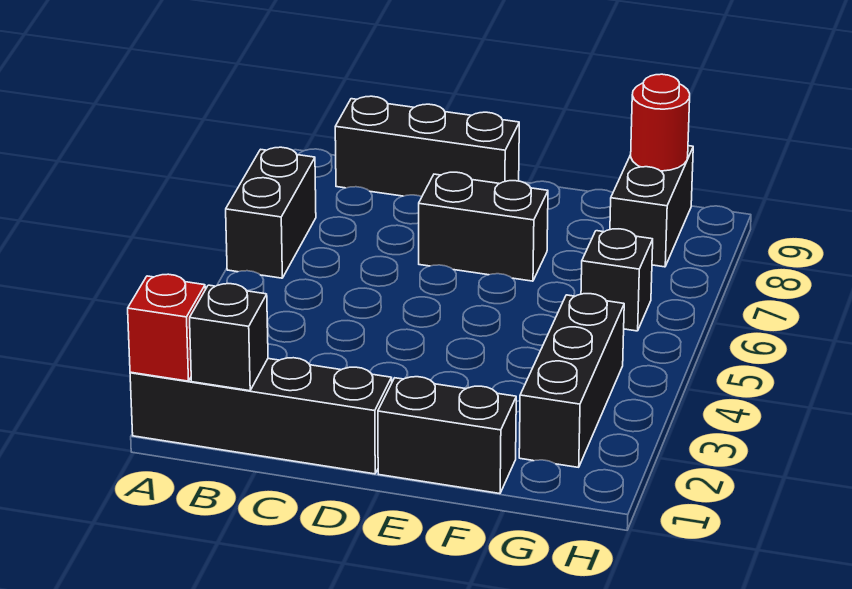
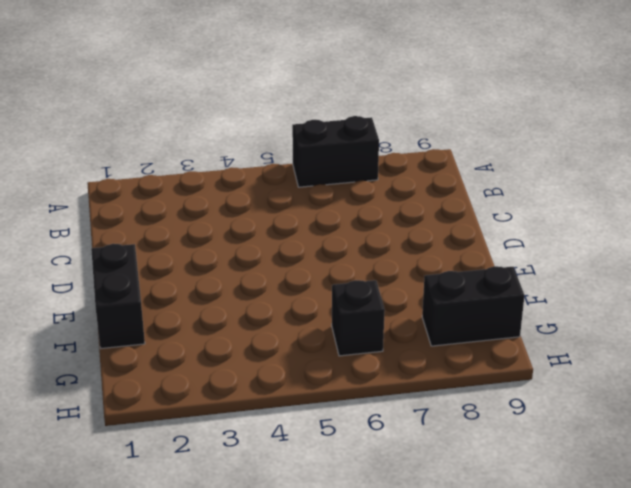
none -> black brick A1:D1 level 1
none -> black brick B9:D9 level 1

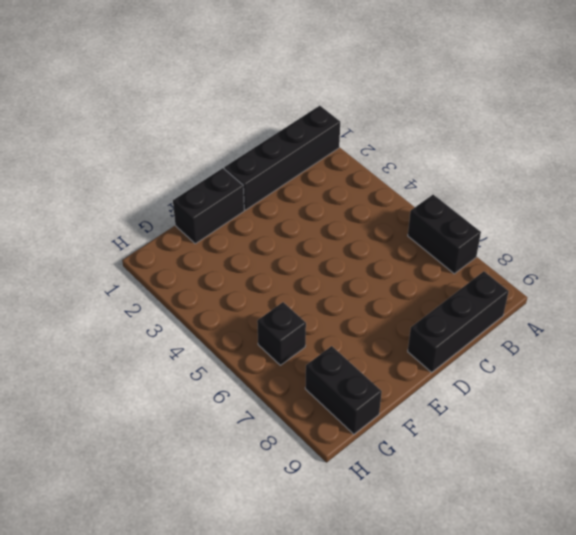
none -> black brick D7:E7 level 1
none -> black brick G2:G4 level 1

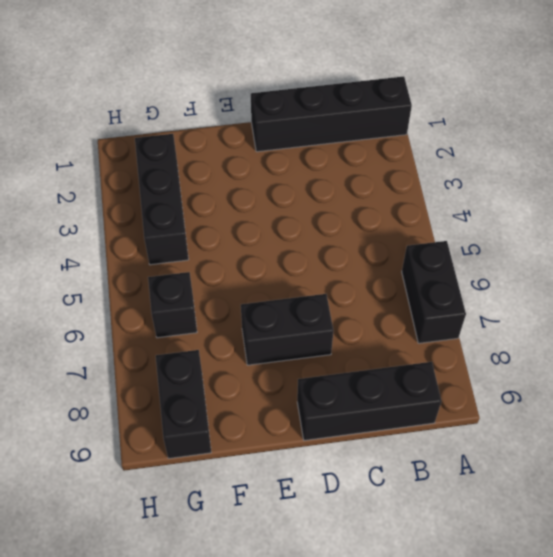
none -> black brick E1:F1 level 1
none -> red brick A1 level 2

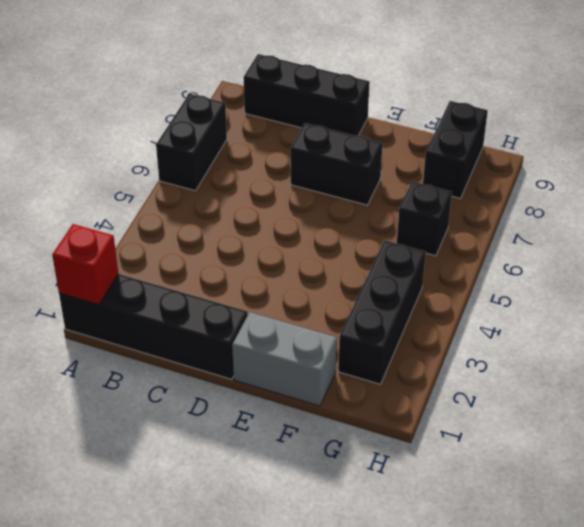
grey brick E1:F1 level 1 -> black brick E1:F1 level 1
none -> black brick B1 level 2
none -> red round brick G9 level 2

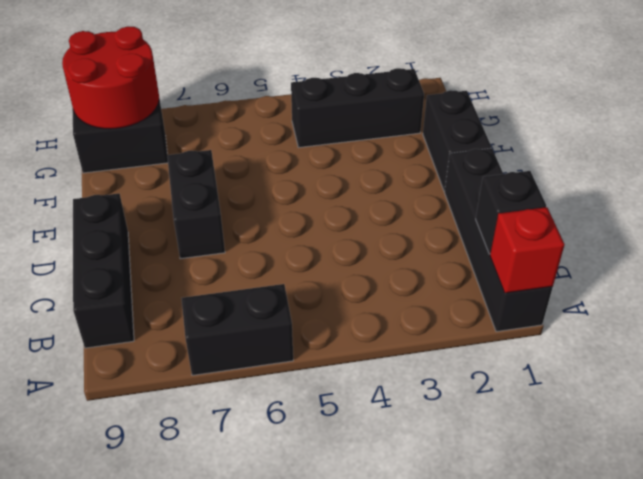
red round brick G8:H9 level 2 -> red round brick G9 level 2
none -> black brick G6 level 1

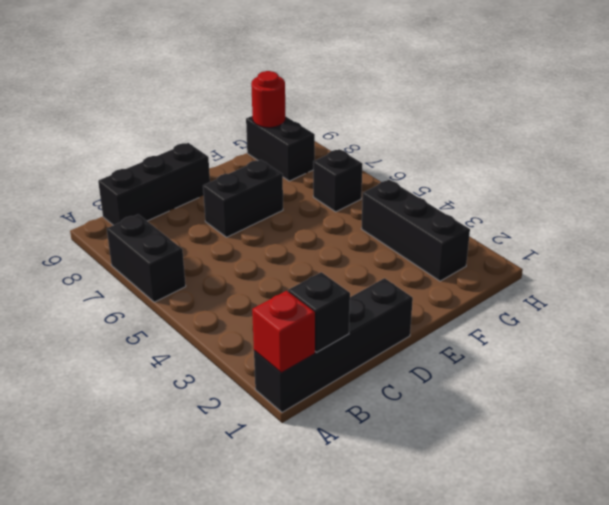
none -> black brick E1:F1 level 1

